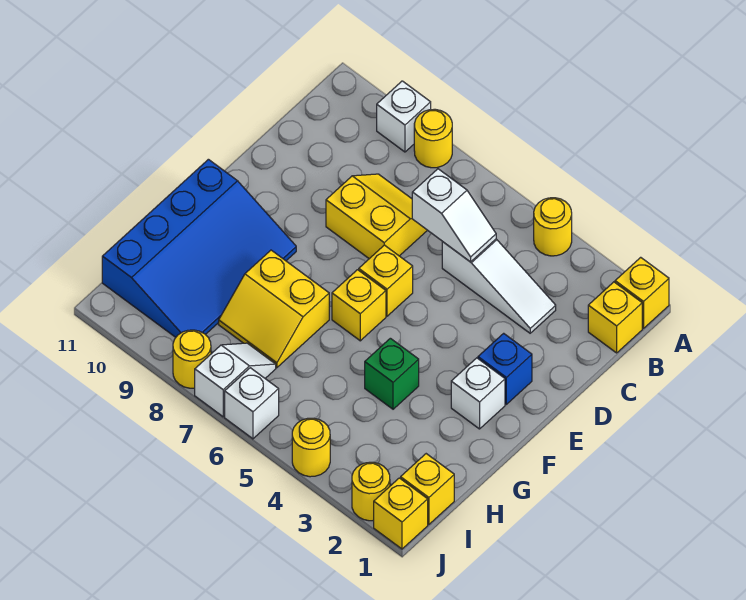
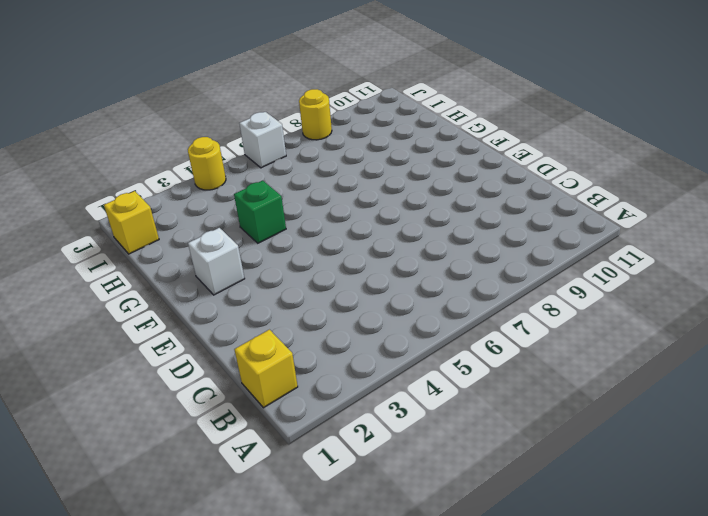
none -> yellow brick A1 level 1
none -> yellow round brick A4 level 1
none -> yellow round brick A8 level 1

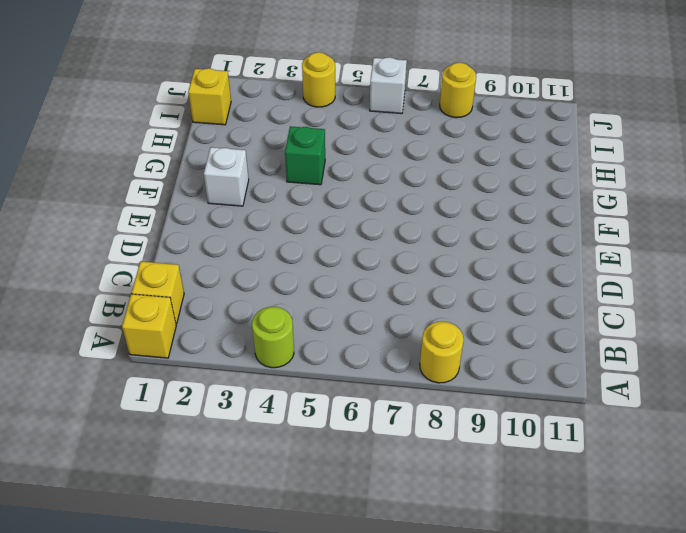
lime round brick A4 level 1 -> yellow round brick A4 level 1
none -> white brick A9 level 1
none -> white slope C3:C5 level 1 top 5
none -> yellow slope C7:D8 level 1 top D

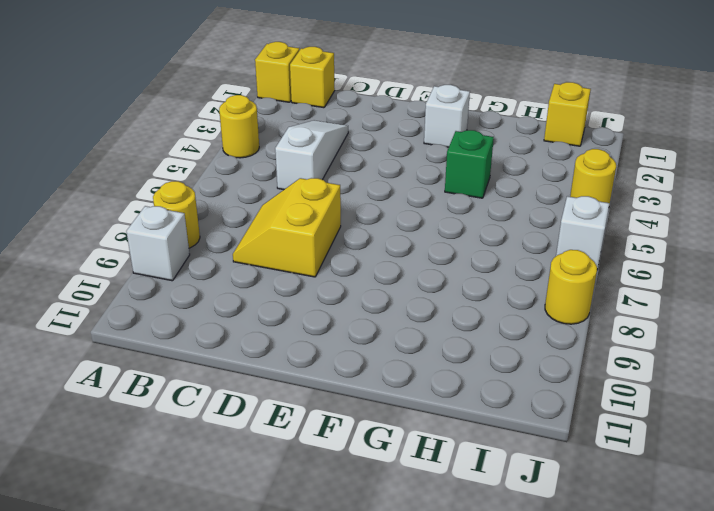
none -> blue brick E2 level 1
none -> yellow brick E6 level 1
none -> yellow brick F6 level 1

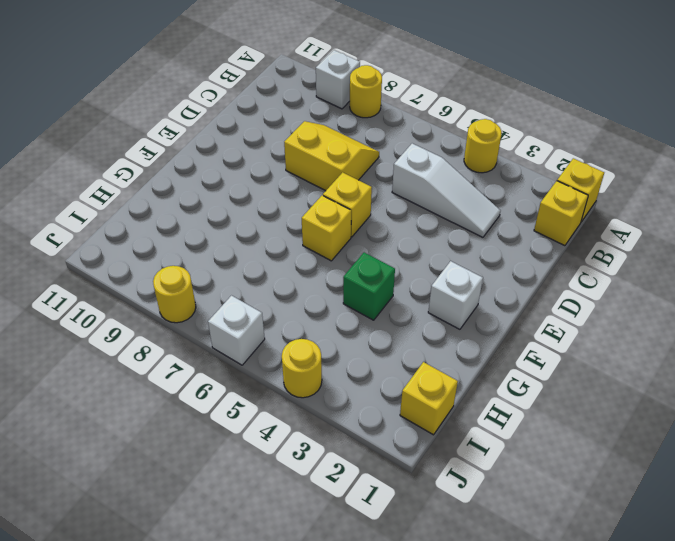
none -> blue brick E2 level 1
none -> blue slope F9:I11 level 1 top 11
none -> yellow slope G7:H8 level 1 top G

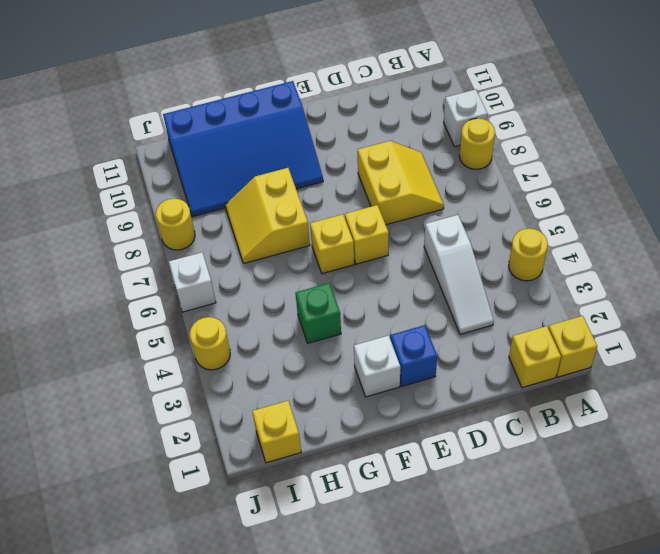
none -> white slope I7:J7 level 1 top J
none -> yellow brick J1 level 1
none -> yellow round brick J2 level 1

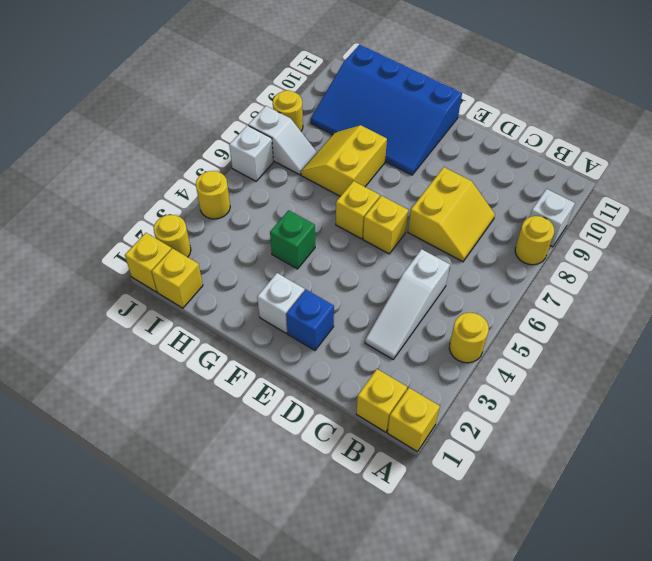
none -> white slope C5:C6 level 2 top 6

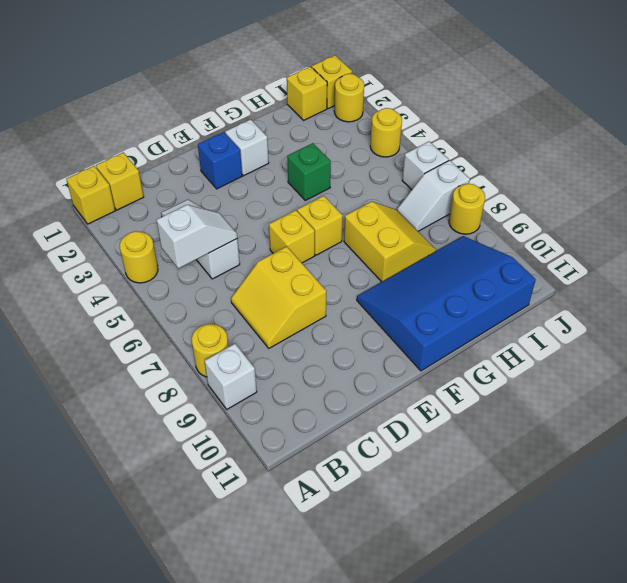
white slope B5:C5 level 2 top B -> white slope C5:C6 level 2 top 6

